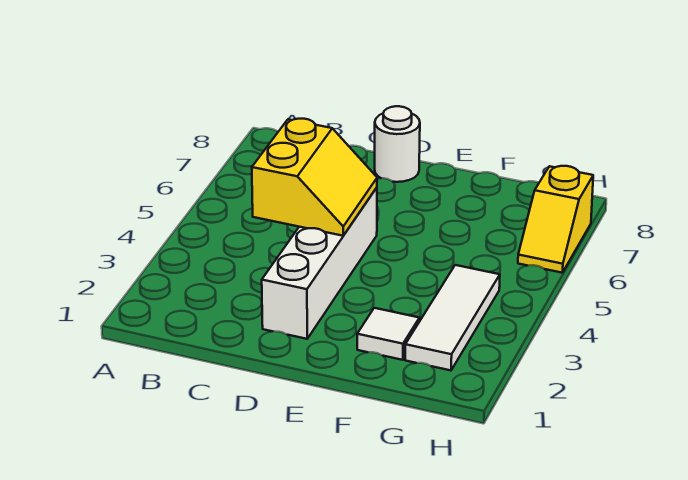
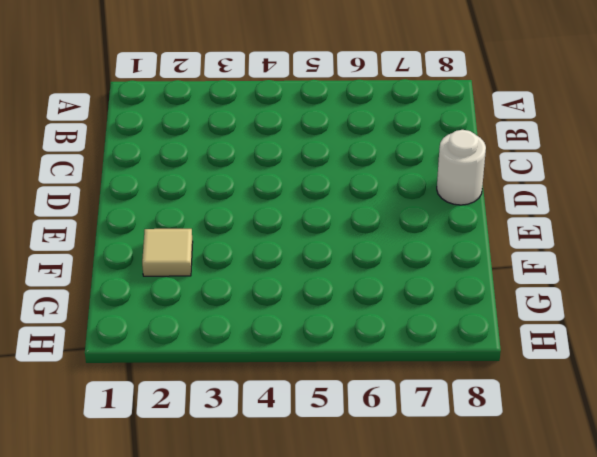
tan tile F2 level 1 -> white tile F2 level 1
none -> white brick D2:D5 level 1
none -> white tile G2:G4 level 1

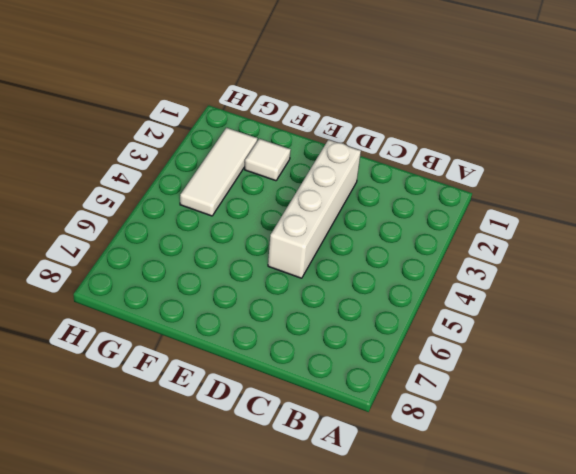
none -> white round brick D8 level 1
none -> yellow slope H6:H7 level 1 top 7

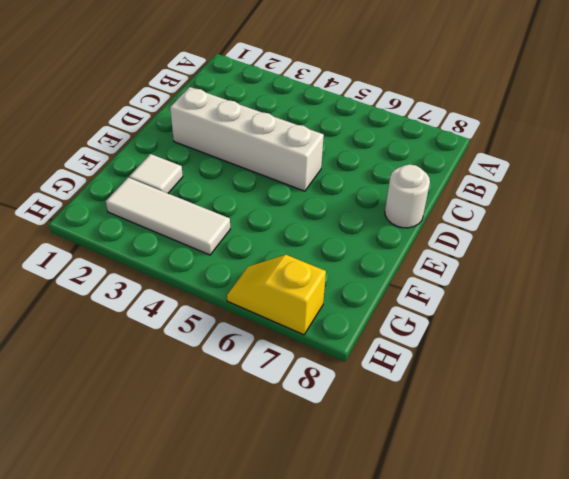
none -> yellow slope C4:D5 level 2 top C

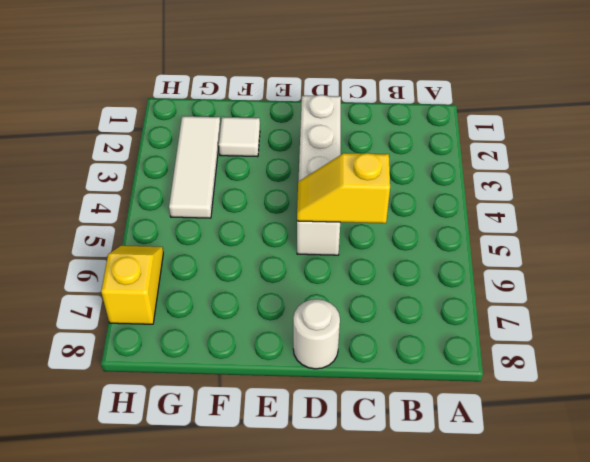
yellow slope C5:D5 level 2 top C -> yellow slope C4:D5 level 2 top C

